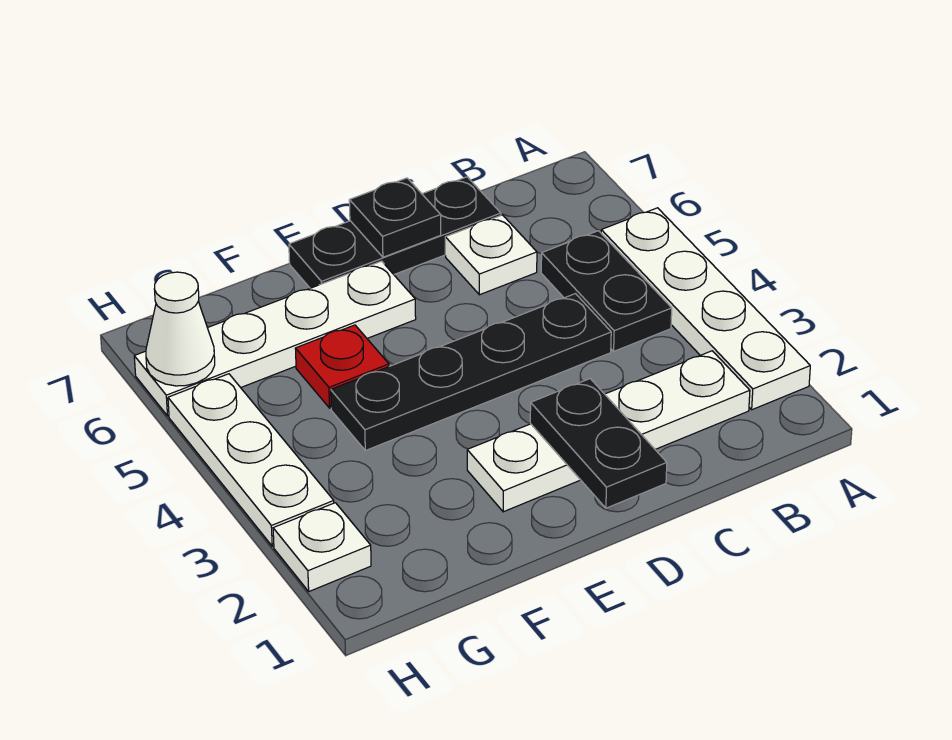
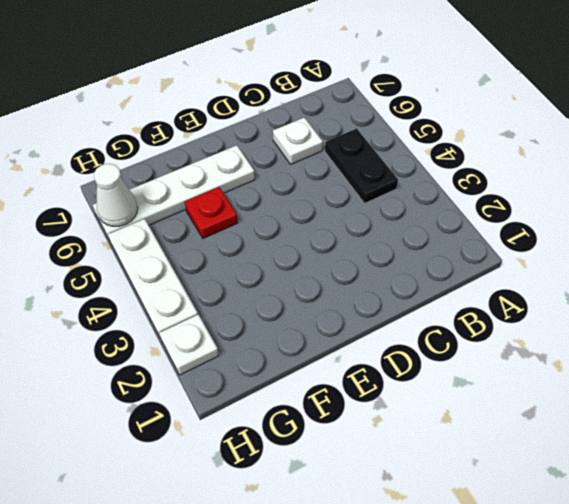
none -> white plate A2:A5 level 1
none -> white plate B2:E2 level 1
none -> black plate C4:F4 level 1

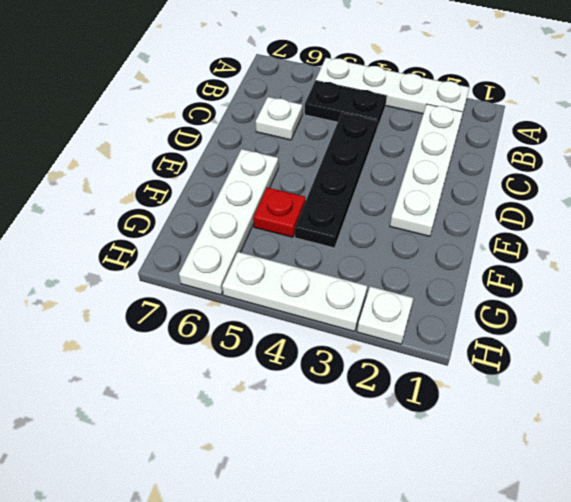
none -> black plate C7:E7 level 1
none -> black plate D1:D2 level 2
none -> black plate D7 level 2

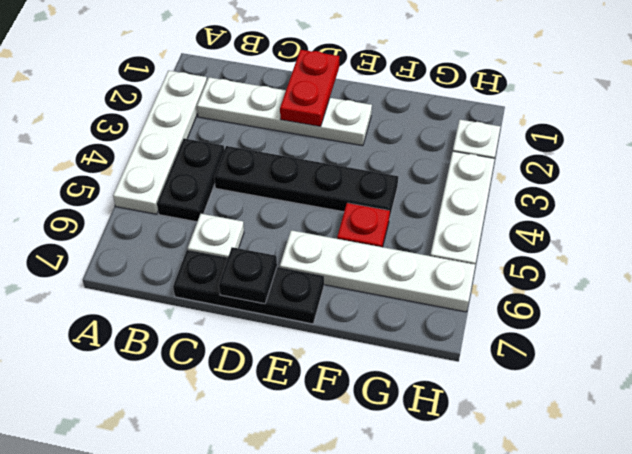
red plate D1:D2 level 2 -> black plate D1:D2 level 2
none -> white cone H6 level 2

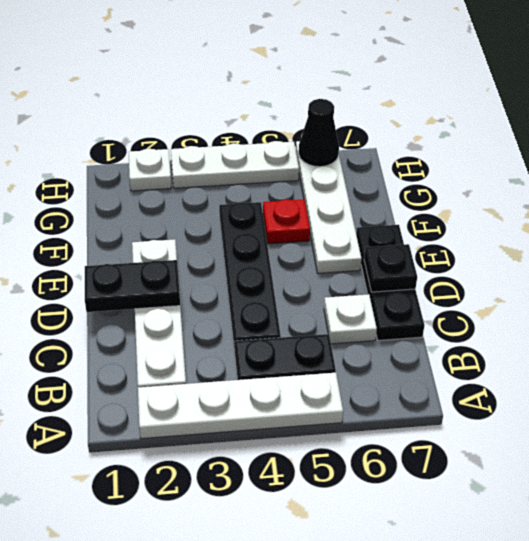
black cone H6 level 2 -> white cone H6 level 2

